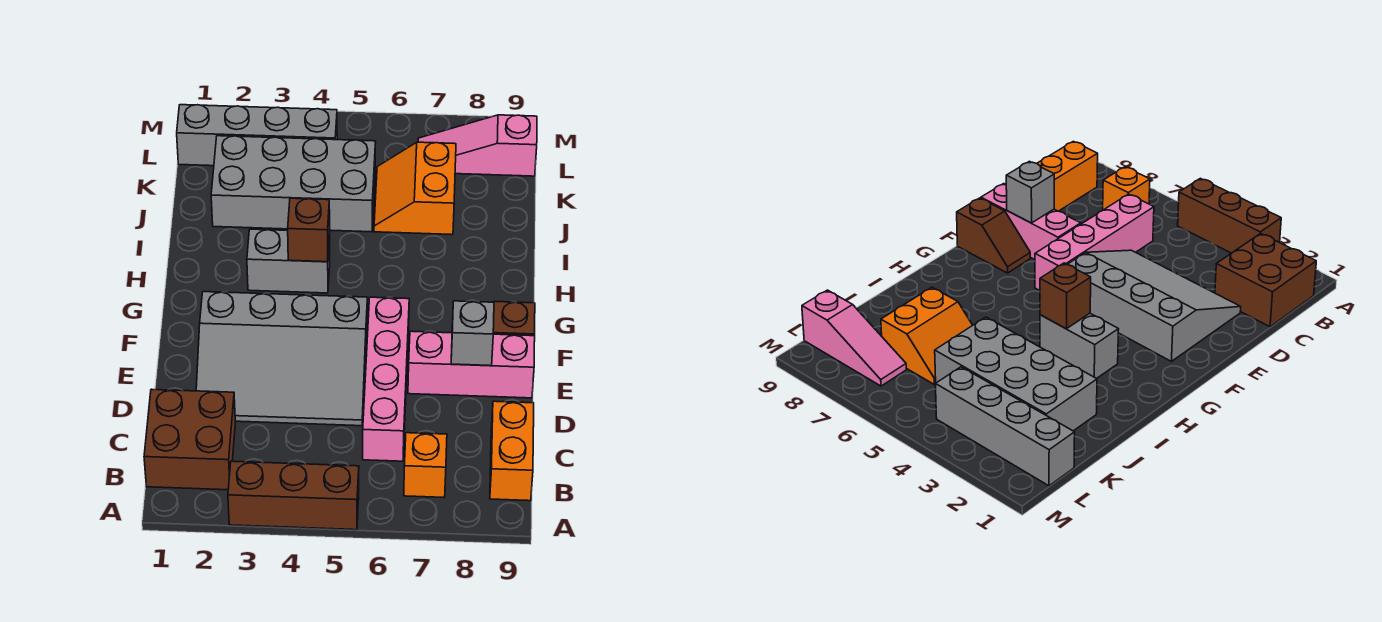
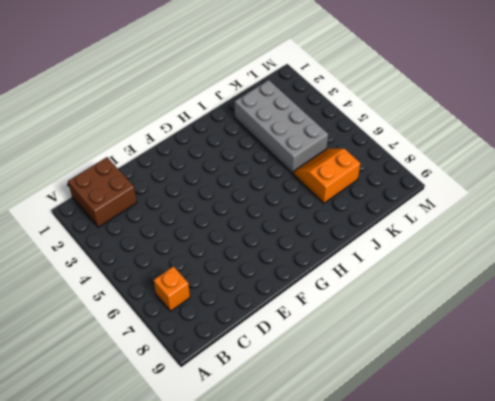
none -> brown brick A3:A5 level 1
none -> orange brick B9:C9 level 1
none -> pink brick C6:F6 level 1

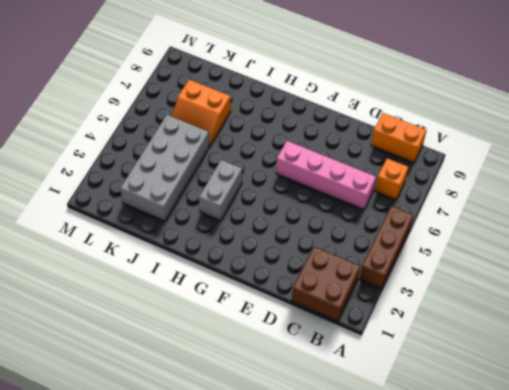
none -> grey slope D2:F5 level 1 top F
none -> pink brick E7:E9 level 1
none -> brown slope F8:F9 level 1 top 9

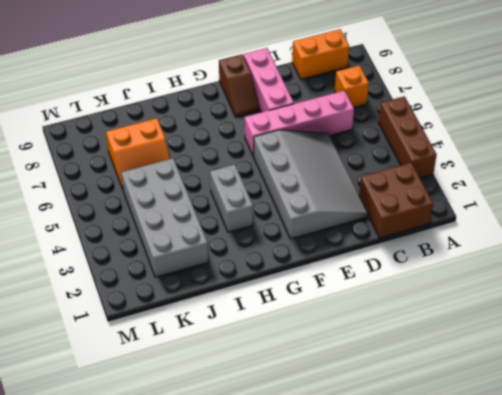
none -> grey brick L1:L4 level 1
none -> pink slope L7:L9 level 1 top 9
none -> grey brick E8 level 2

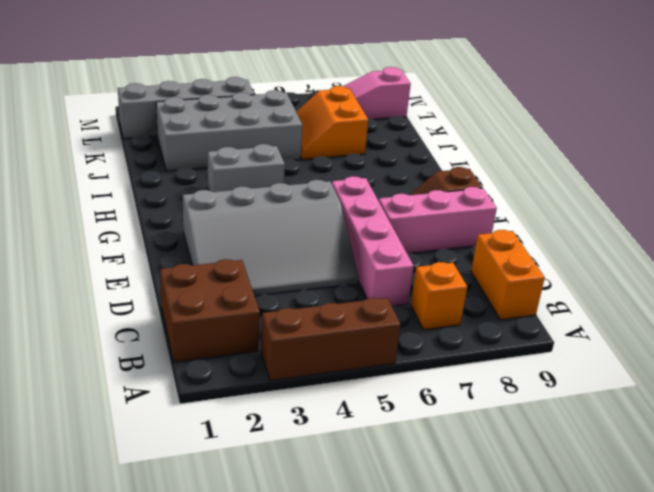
none -> grey brick E8 level 2
none -> brown brick H4 level 2

